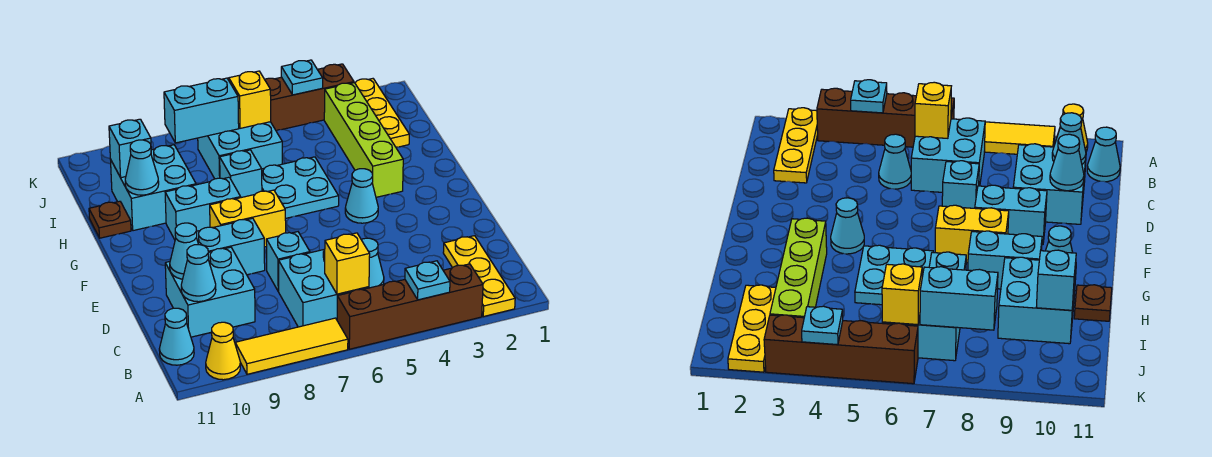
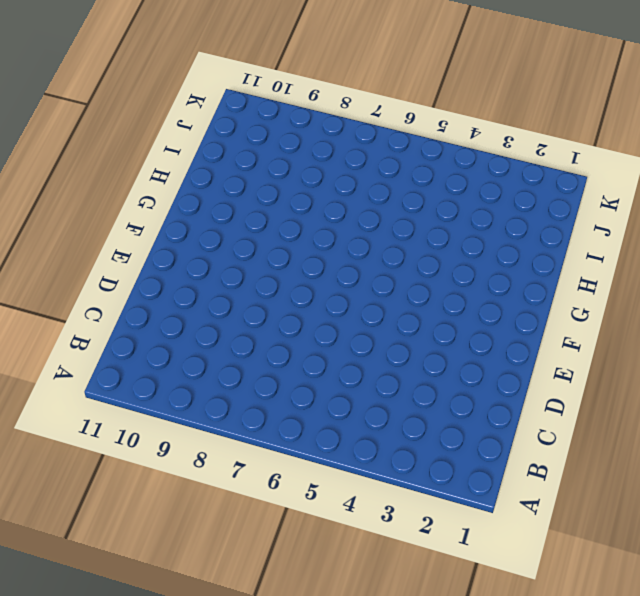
none -> yellow plate A2:C2 level 1
none -> brown brick A3:A6 level 1
none -> yellow tile A7:A9 level 1
none -> yellow cone A10 level 1

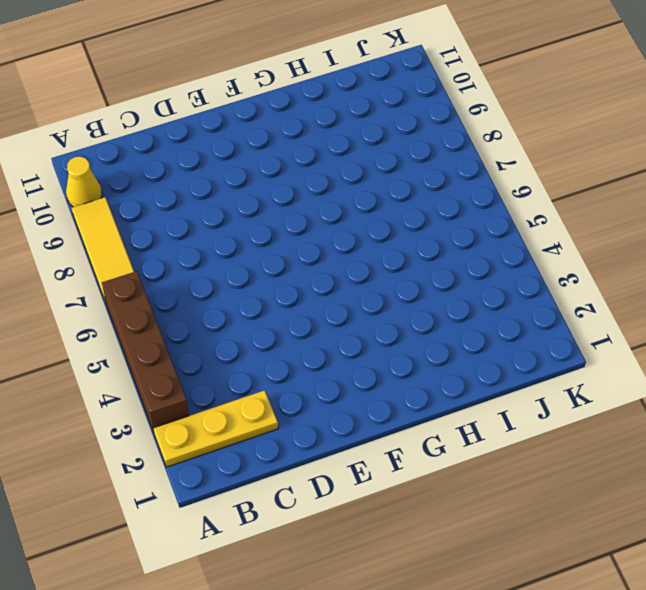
none -> cyan brick B6:C7 level 1
none -> cyan cone B11 level 1
none -> cyan cone C5 level 1
none -> cyan brick C9:D10 level 1

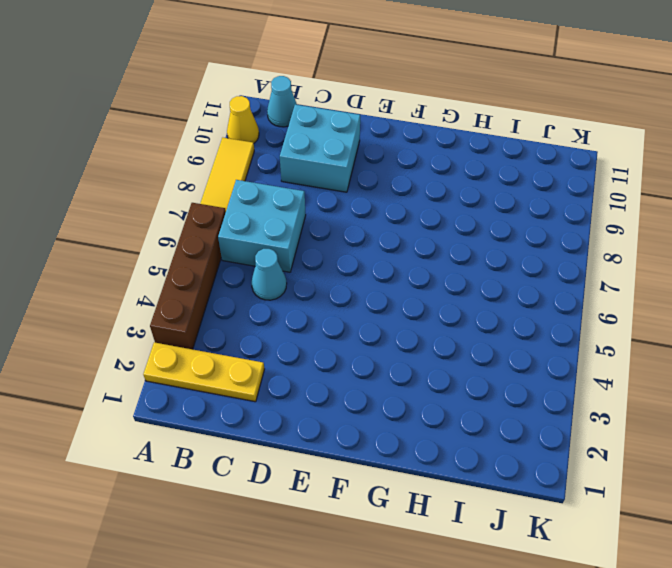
none -> cyan brick D7 level 1
none -> cyan brick E8:E9 level 1
none -> cyan cone F4 level 1
none -> yellow brick F7:F8 level 1

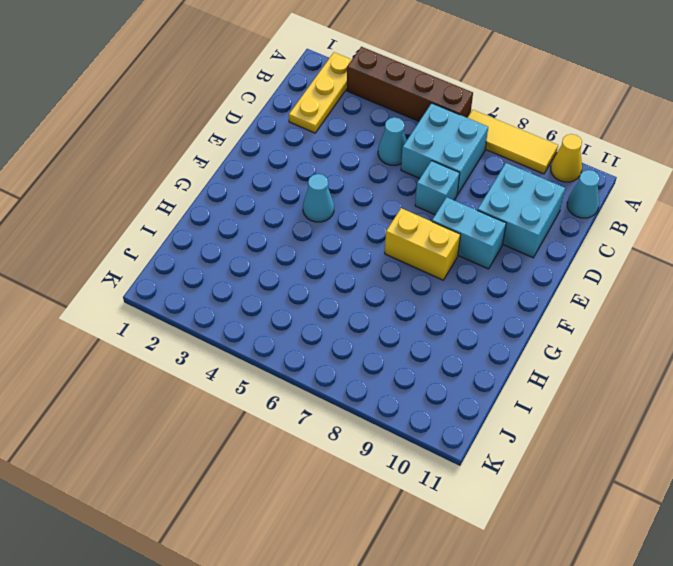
none -> lime brick G3:J3 level 1
none -> cyan plate G5:H6 level 1
none -> cyan brick G8:G9 level 1
none -> cyan brick H7 level 1

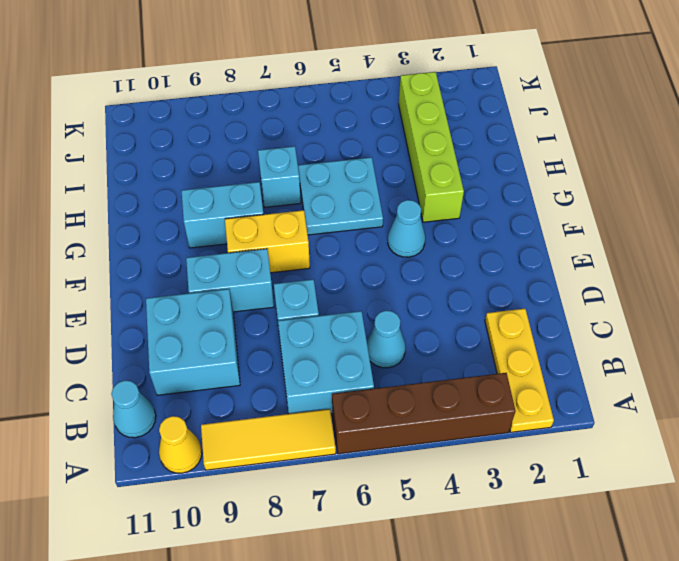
none -> cyan brick H9:I10 level 1
none -> brown plate H11 level 1
none -> yellow plate I2:K2 level 1
none -> cyan brick I6:J7 level 1

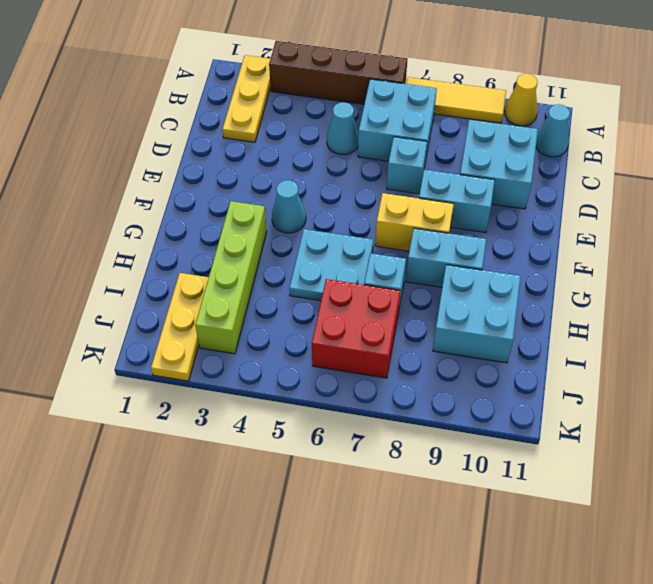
red brick I6:J7 level 1 -> cyan brick I6:J7 level 1
none -> brown plate H11 level 1
none -> brown brick K3:K6 level 1
none -> cyan plate A4 level 2
none -> yellow brick B6 level 2

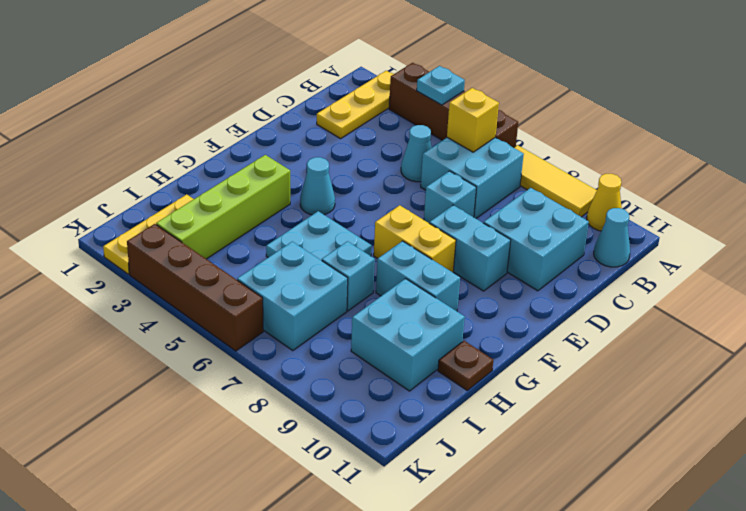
none -> cyan cone C10 level 2
none -> cyan cone D10 level 2
none -> cyan cone H10 level 2
none -> cyan brick I10 level 2

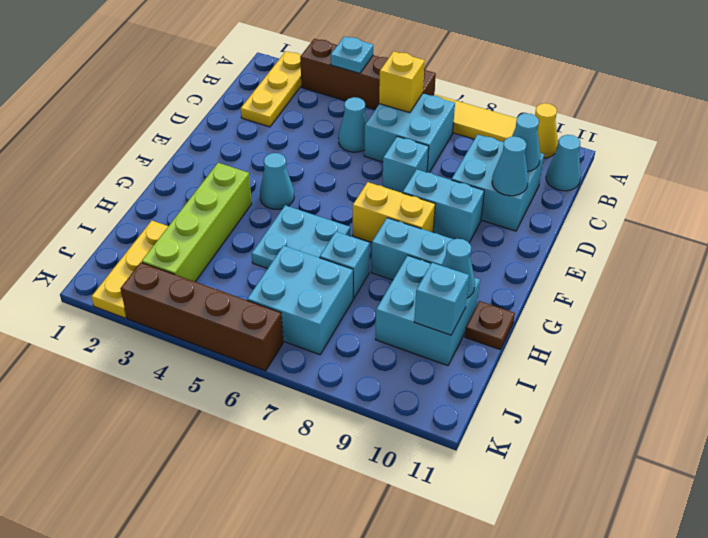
none -> yellow brick J6 level 2
none -> cyan brick J7:J8 level 2
none -> cyan plate K4 level 2

